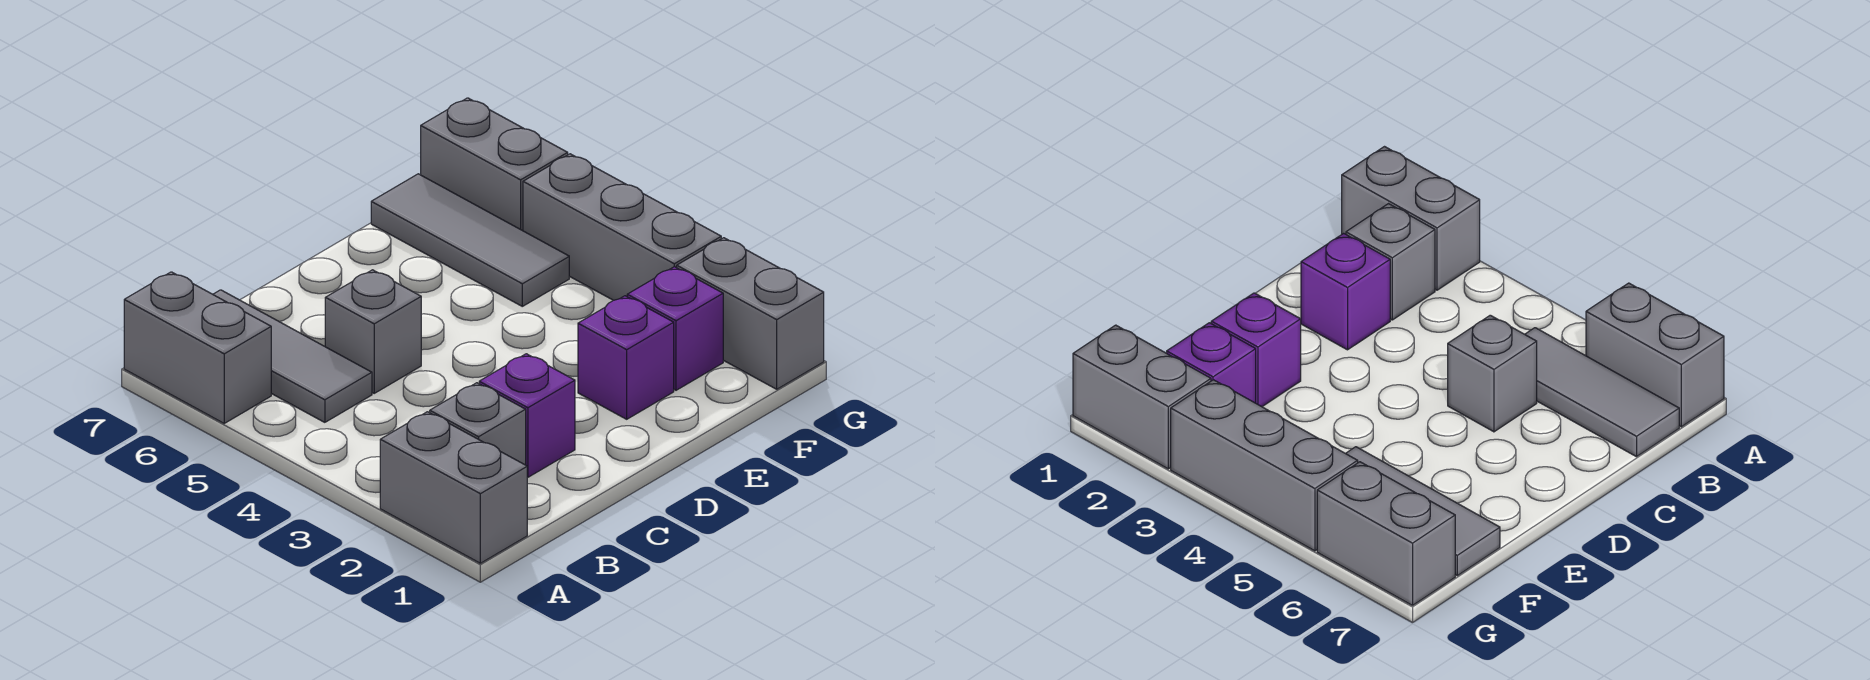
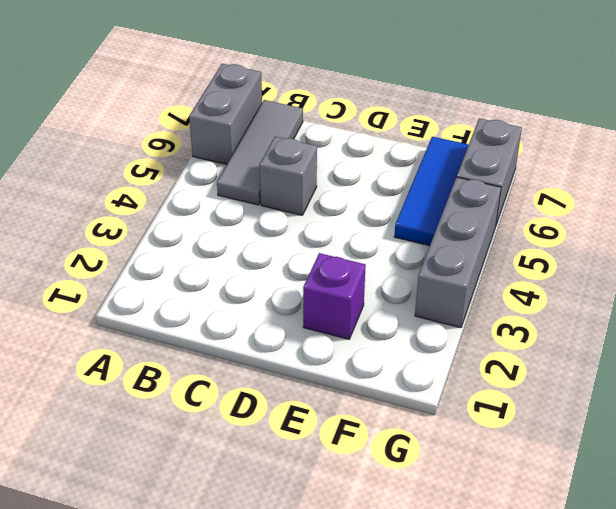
blue tile F5:F7 level 1 -> grey tile F5:F7 level 1
none -> grey brick A1:A2 level 1
none -> grey brick B2 level 1
none -> purple brick C2 level 1

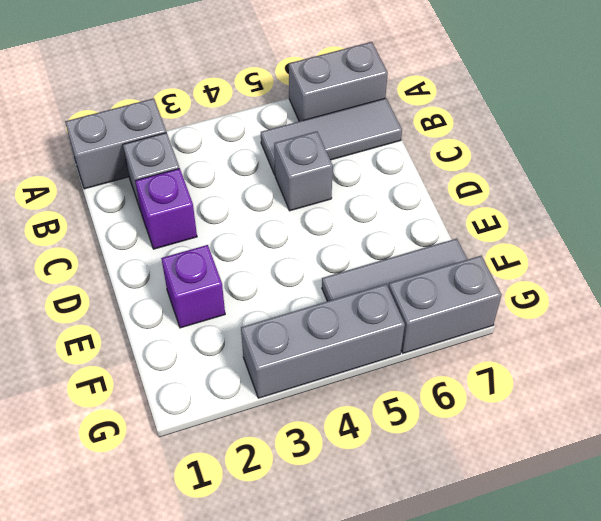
none -> purple brick F2 level 1
none -> grey brick G1:G2 level 1

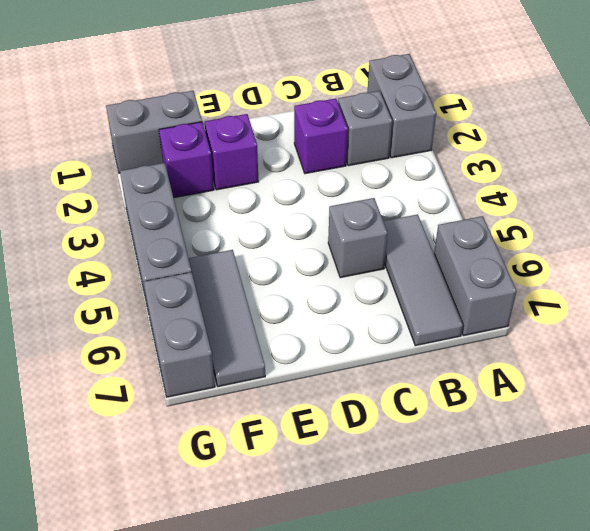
grey brick F1:G1 level 1 -> grey brick G1:G2 level 1

